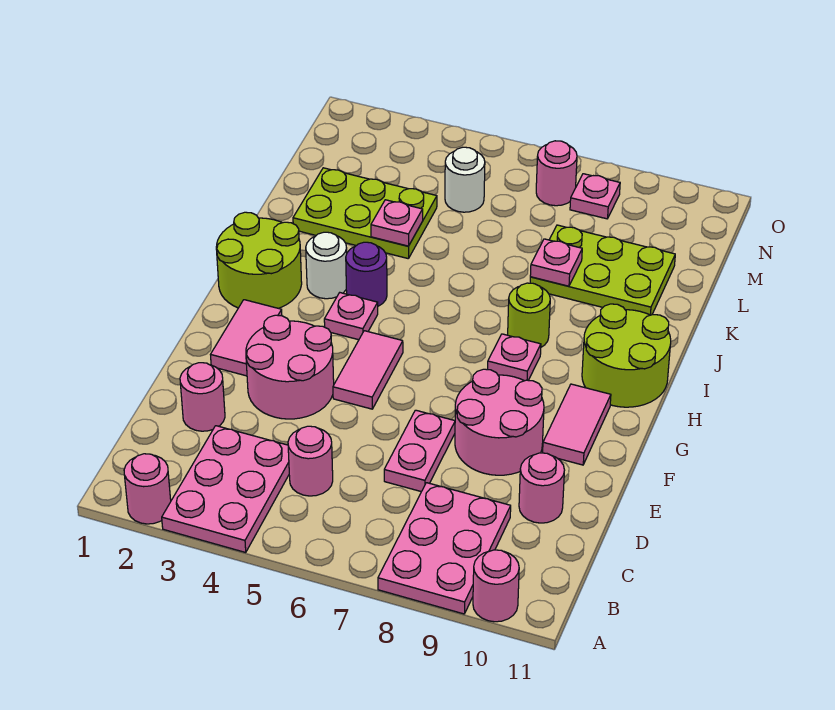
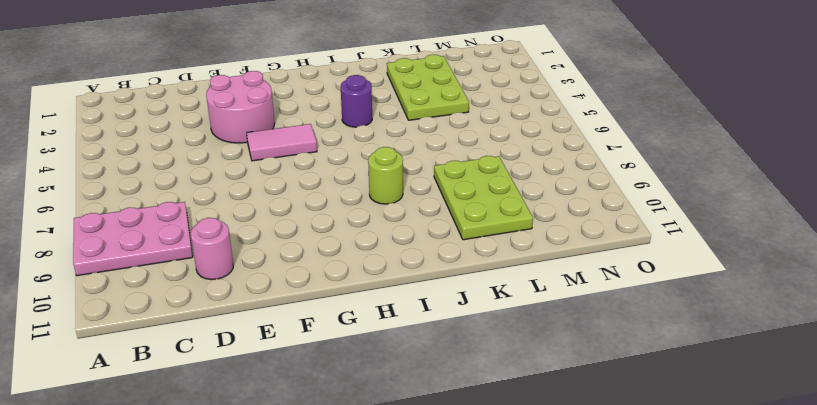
none -> pink round brick A2 level 1
none -> pink plate A3:C4 level 1
none -> pink round brick A10 level 1

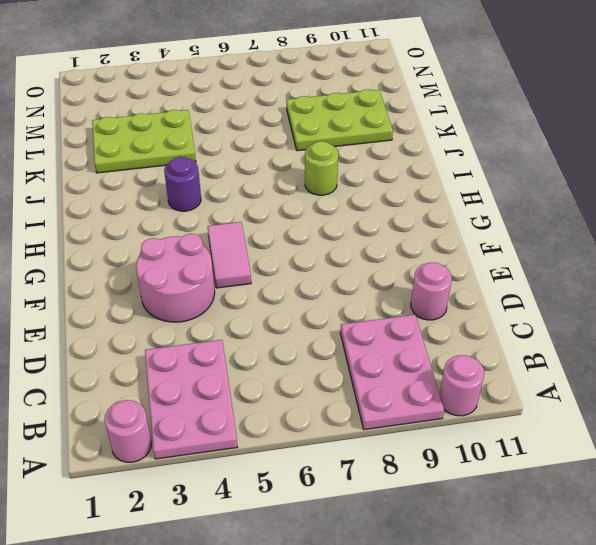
none -> pink round brick C5 level 1
none -> pink round brick D2 level 1
none -> pink plate D7:E7 level 1

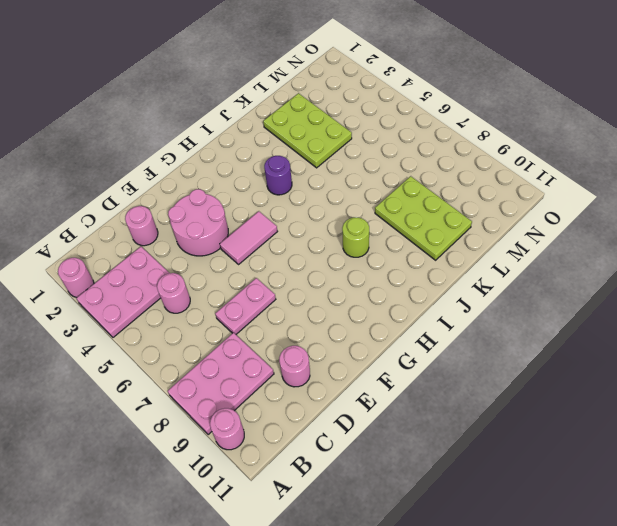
none -> pink round brick E8:F9 level 1
none -> pink tile F2:G2 level 1
none -> pink tile F10:G10 level 1

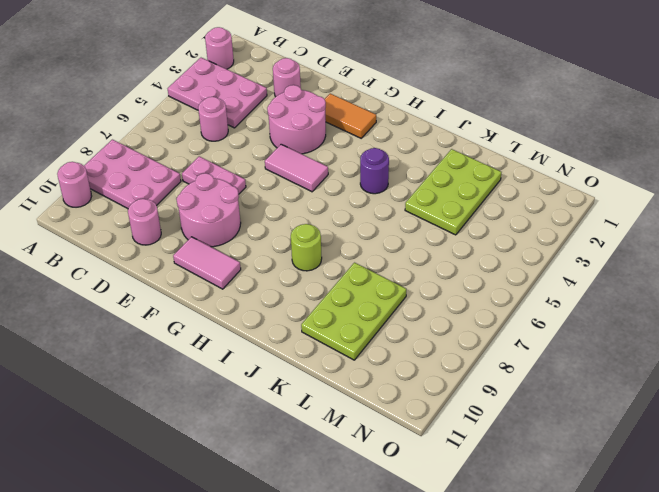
orange tile F2:G2 level 1 -> pink tile F2:G2 level 1
none -> lime round brick H1:I2 level 1
none -> pink plate H4 level 1
none -> pink plate H8 level 1

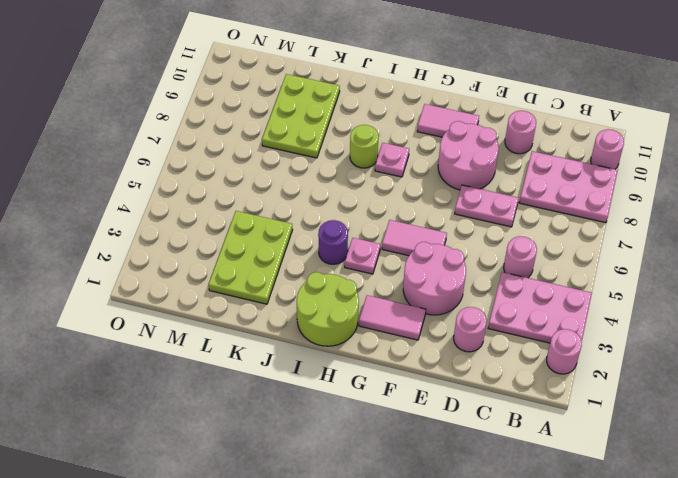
none -> lime round brick H10:I11 level 1
none -> white round brick I3 level 1
none -> white round brick M5 level 1

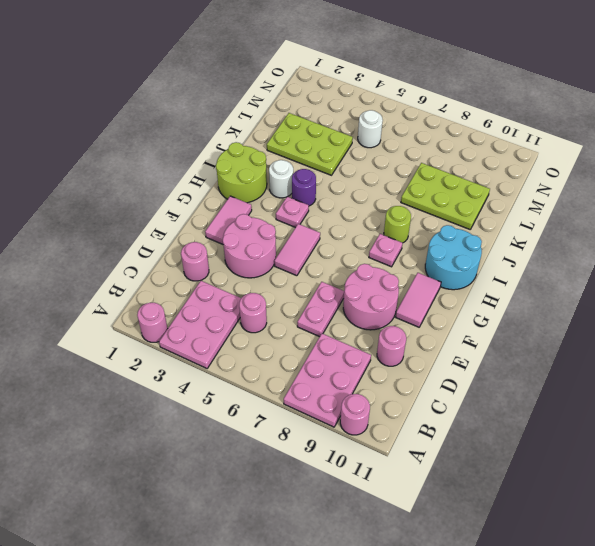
cyan round brick H10:I11 level 1 -> lime round brick H10:I11 level 1
none -> pink round brick N7 level 1
none -> pink plate N8 level 1
none -> pink plate K4 level 2

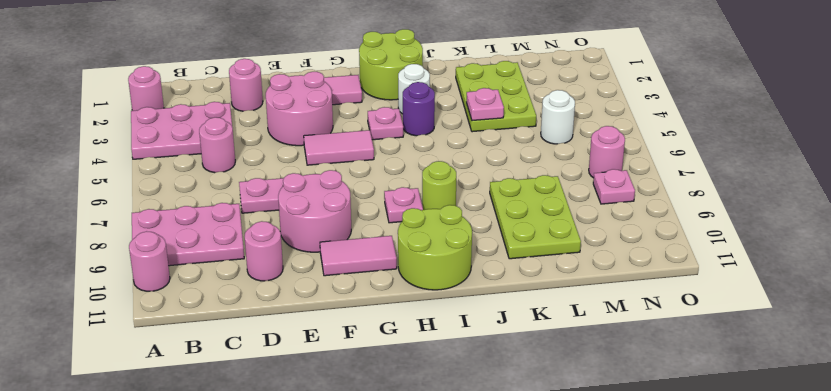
none -> pink plate K8 level 2

